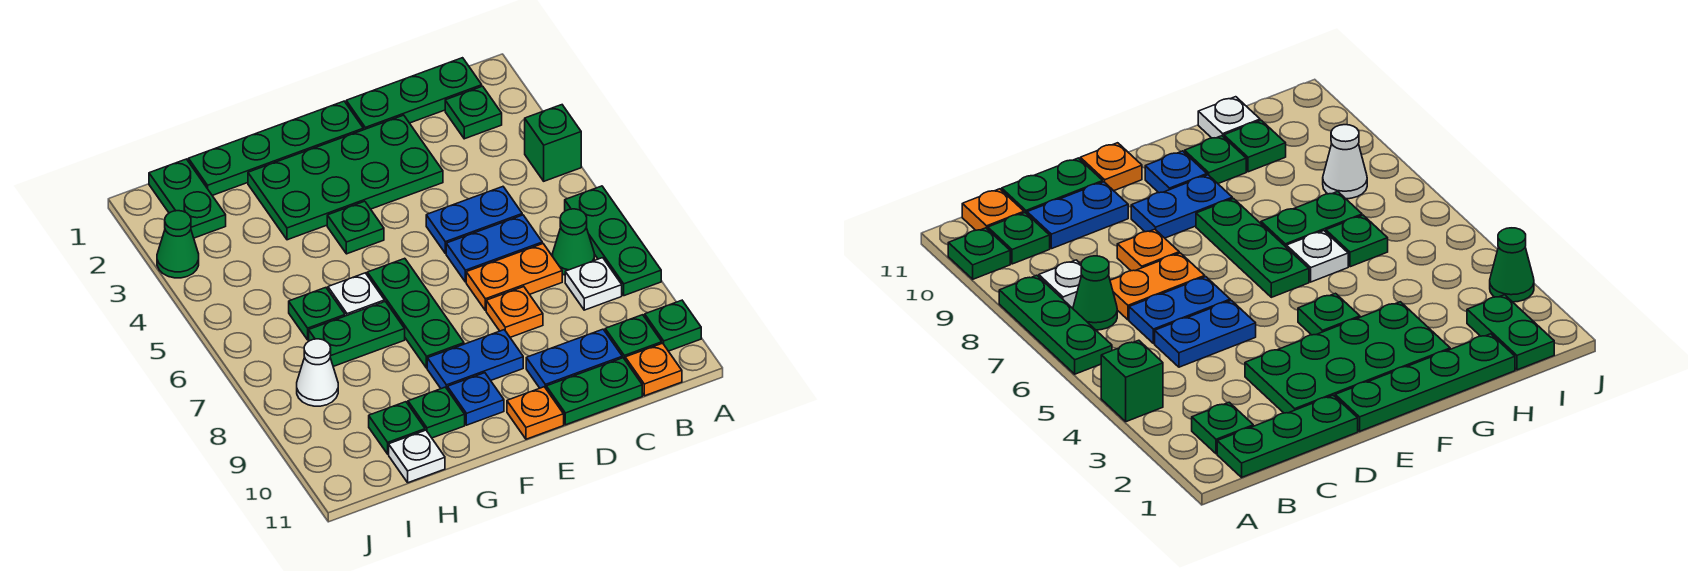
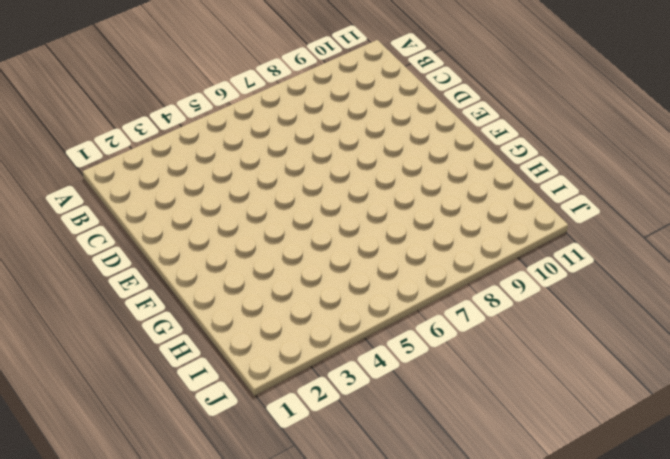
none -> green brick A4 level 1
none -> green plate A6:A8 level 1
none -> green plate A10 level 1
none -> green plate B1:D1 level 1

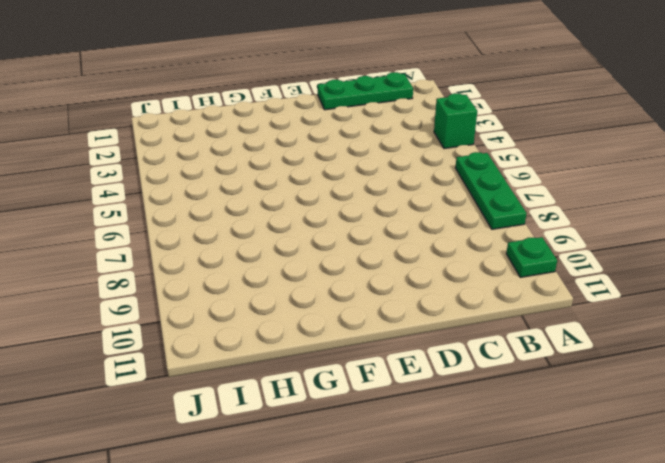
none -> green plate B2 level 1
none -> green cone B7 level 1
none -> white plate B8 level 1
none -> green plate B10 level 1

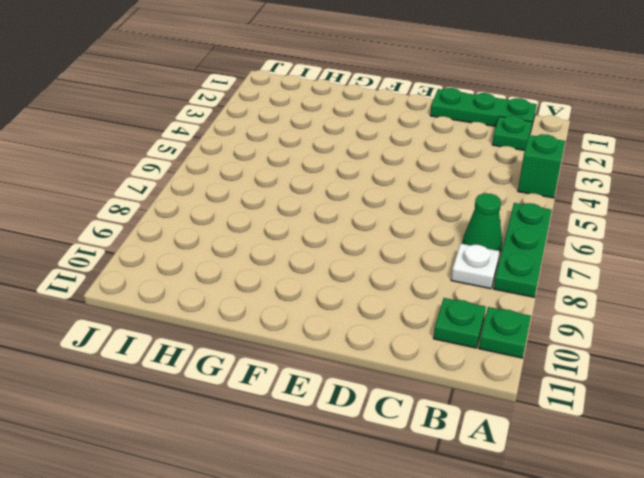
none -> orange plate B11 level 1
none -> blue plate C5:D5 level 1
none -> blue plate C6:D6 level 1
none -> orange plate C7:D7 level 1

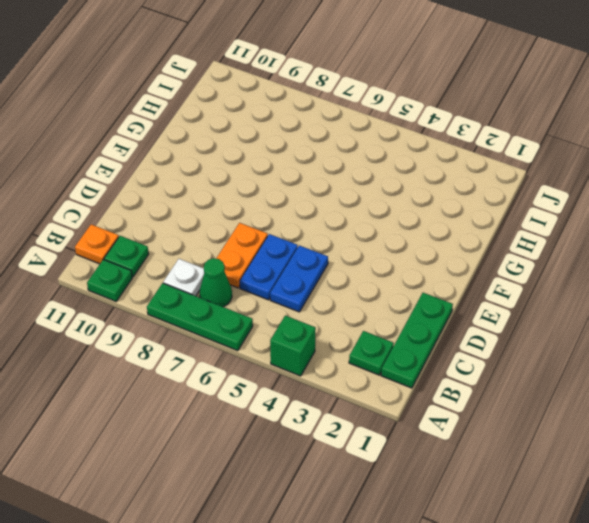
none -> blue plate C10:D10 level 1
none -> green plate C11:D11 level 1
none -> green plate D2:G3 level 1
none -> orange plate D8 level 1

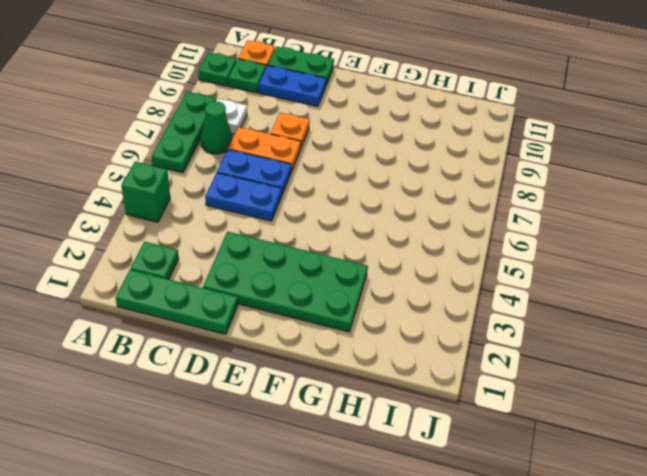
none -> green plate E1:H1 level 1
none -> blue plate E9:F9 level 1
none -> orange plate E11 level 1
none -> green plate F4 level 1

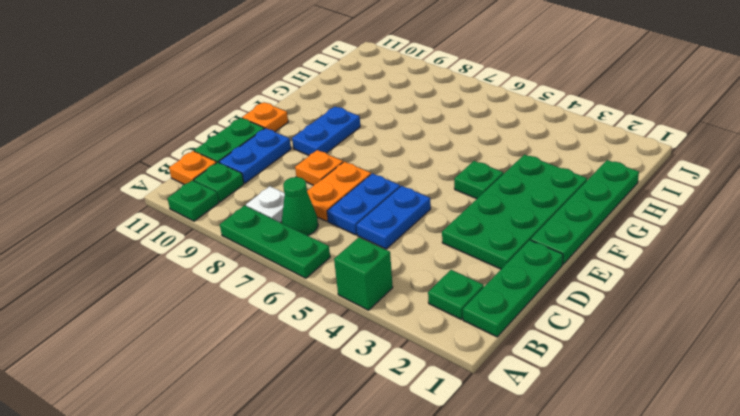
none -> green plate F6:F8 level 1
none -> blue plate F10 level 1
none -> white plate G6 level 1
none -> green plate G7:H7 level 1

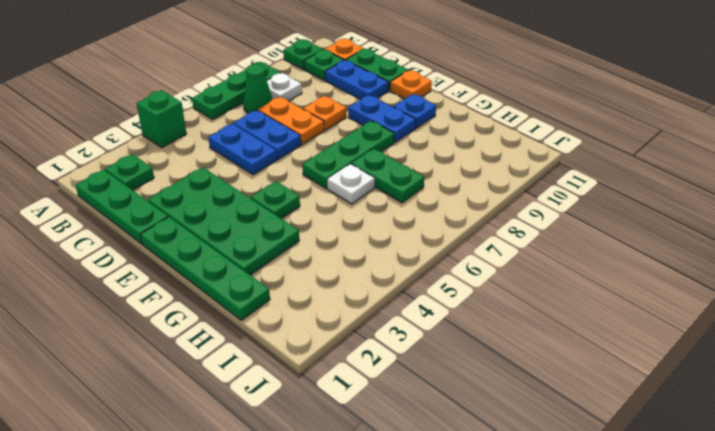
none -> green plate G10 level 1
none -> green plate H6 level 1
none -> green plate H10 level 1
none -> white plate H11 level 1

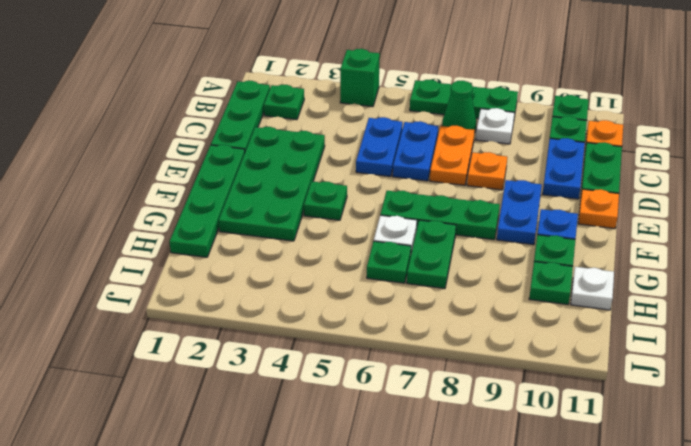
none -> green plate I1:I2 level 1
none -> white cone I8 level 1
none -> green cone J3 level 1

